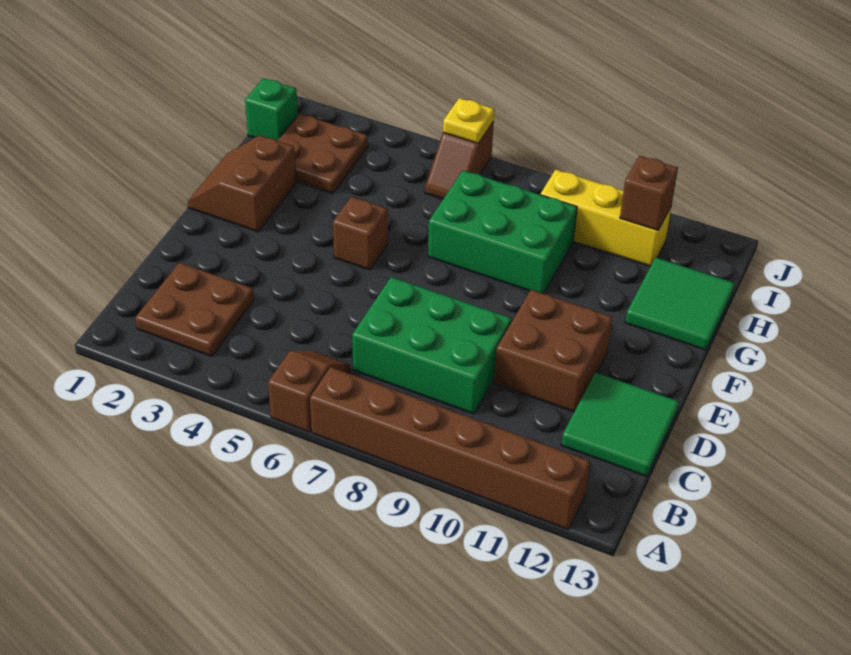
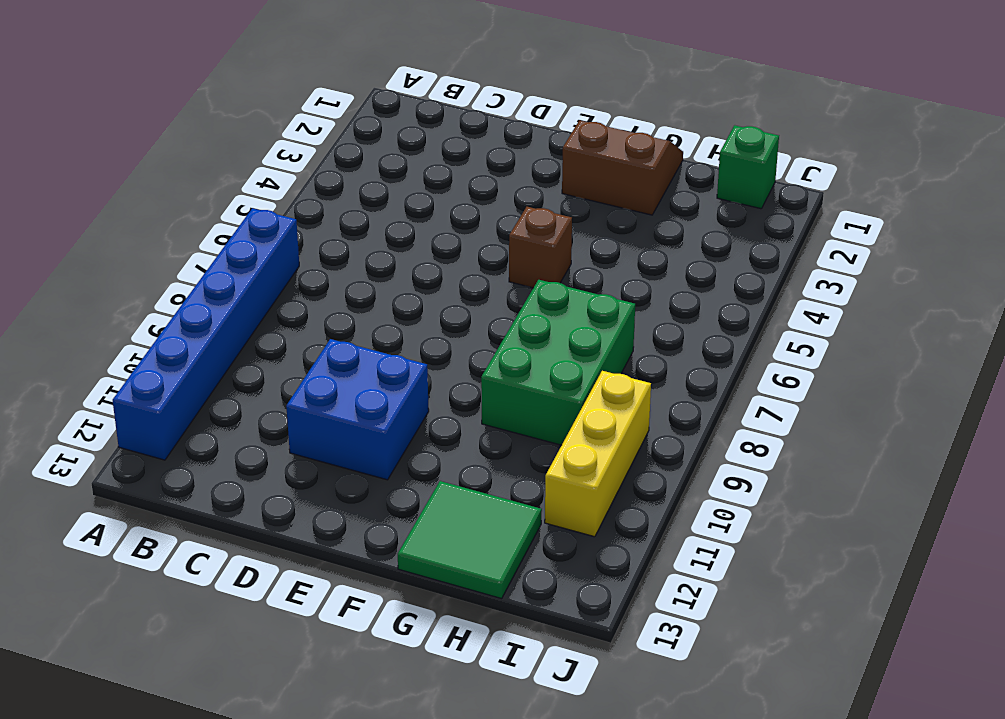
blue brick A7:A12 level 1 -> brown brick A7:A12 level 1
blue brick D10:E11 level 1 -> brown brick D10:E11 level 1
none -> brown slope A6:B6 level 1 top A
none -> brown plate B2:C3 level 1
none -> green brick C7:D9 level 1

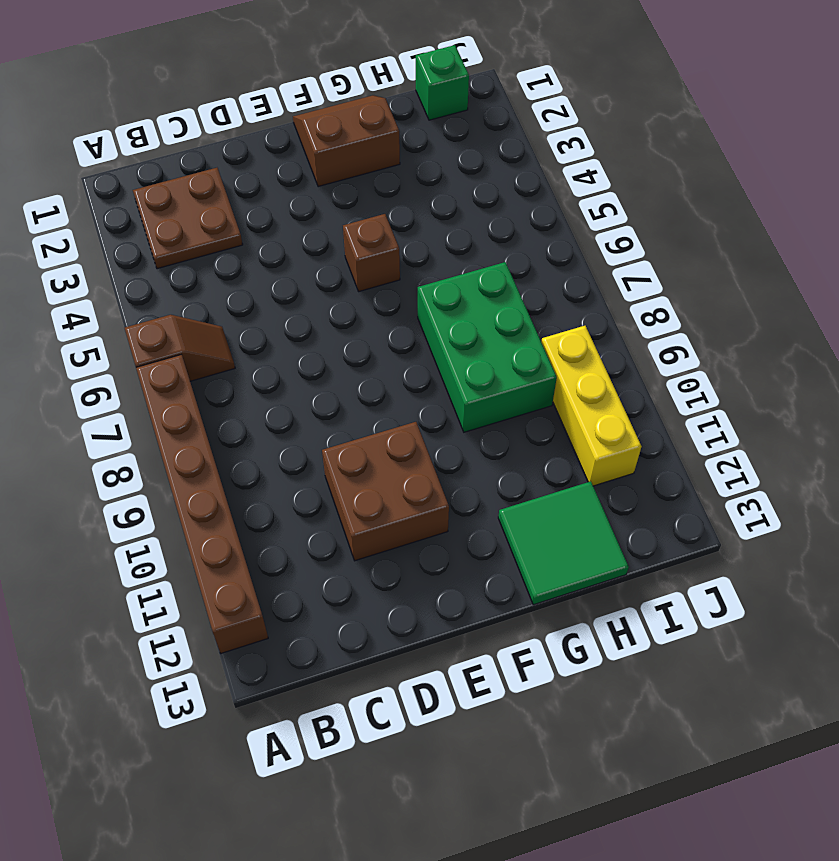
none -> green brick C7:D9 level 1
none -> green tile C12:D13 level 1
none -> brown plate H2:I3 level 1

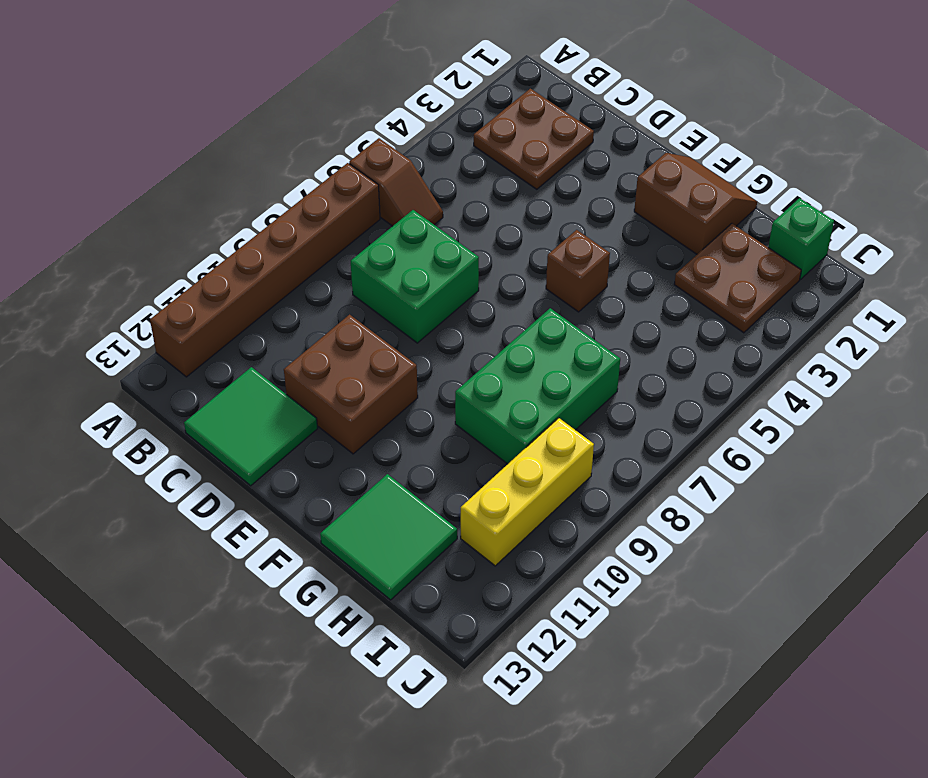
green brick C7:D8 level 1 -> green brick C7:D9 level 1
none -> brown slope I6:J6 level 1 top J
none -> brown brick I11 level 2
none -> yellow plate J6 level 2

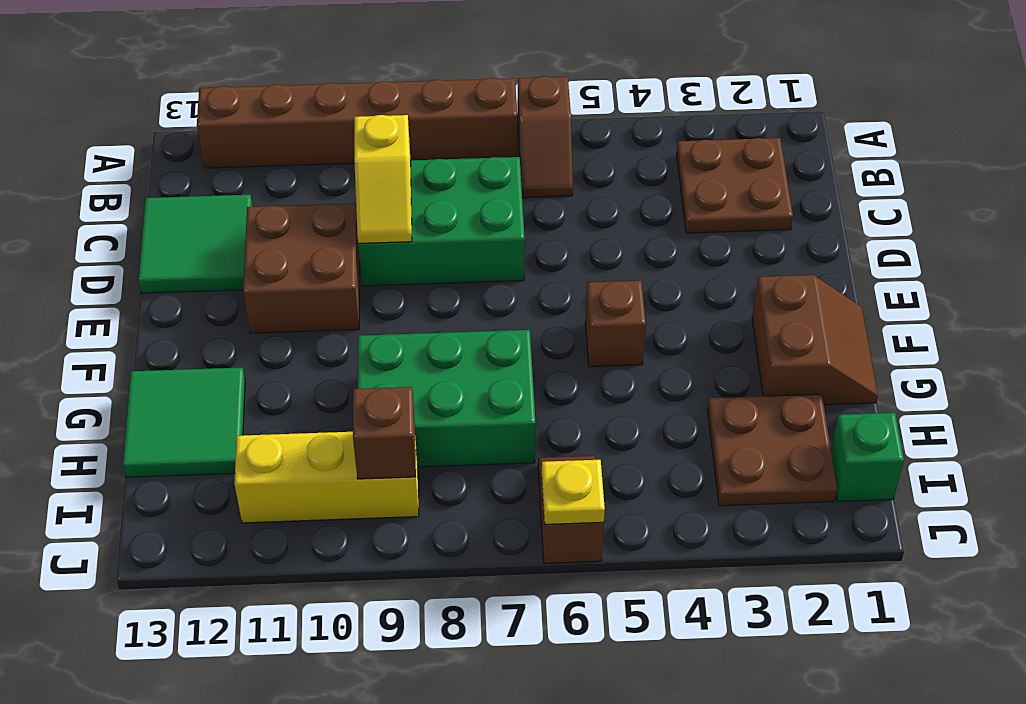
yellow slope C9:D9 level 2 top C -> none
brown brick I9 level 2 -> brown brick I11 level 2

